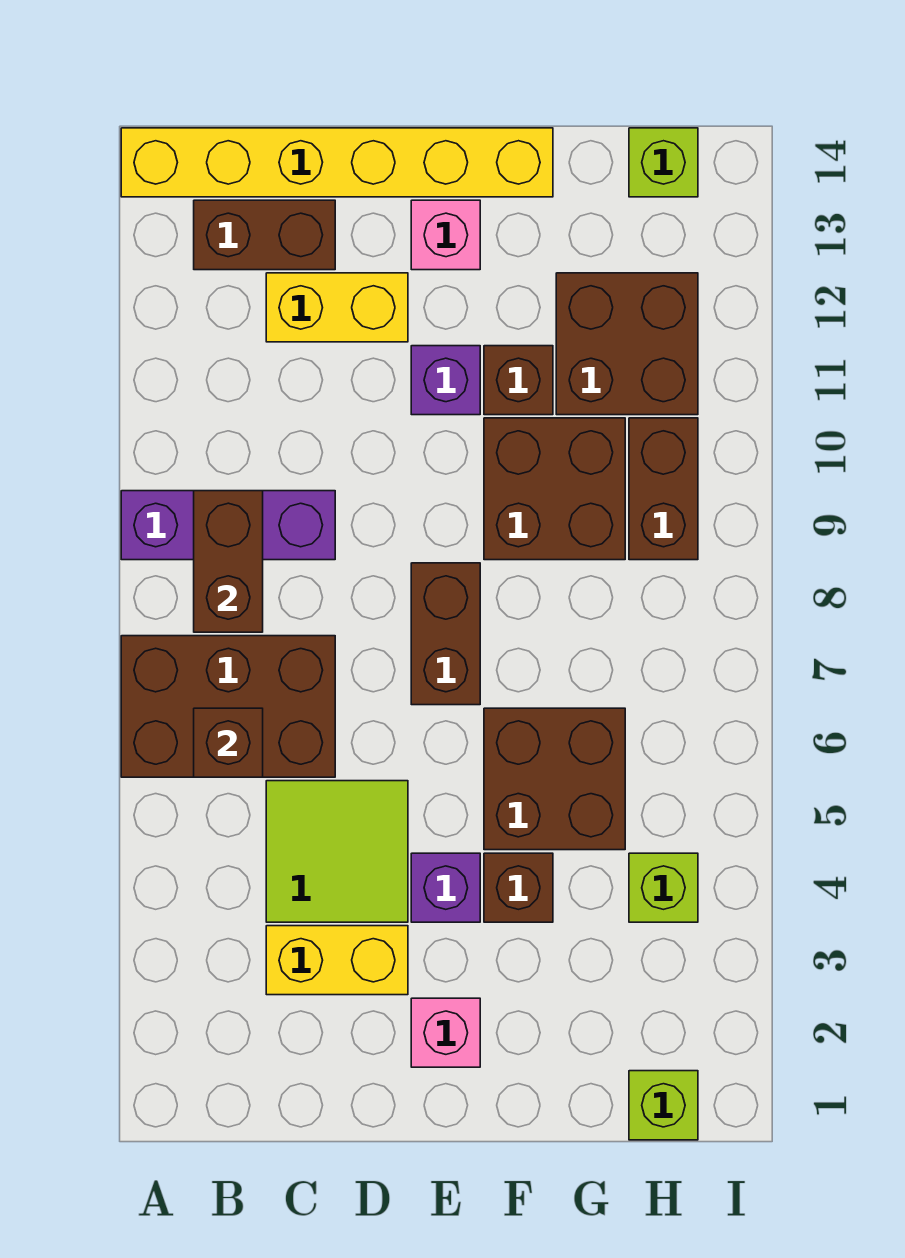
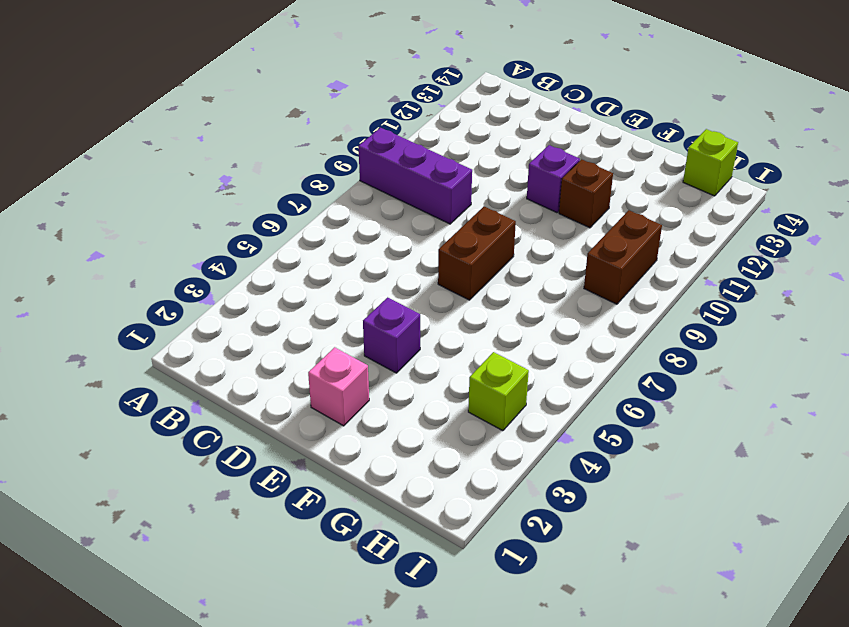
none -> brown brick A6:C7 level 1
none -> yellow brick A14:F14 level 1
none -> brown brick B13:C13 level 1

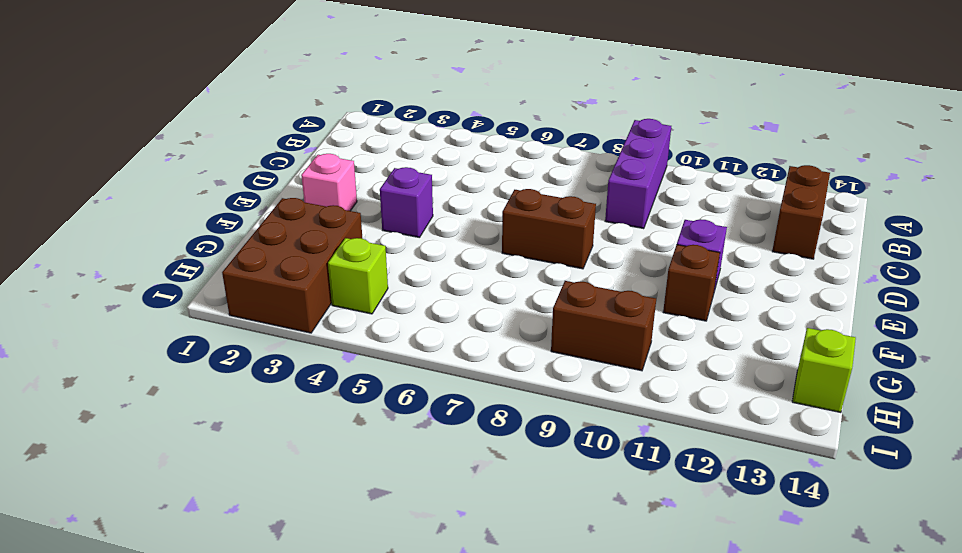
brown brick G2:I3 level 1 -> brown brick A6:C7 level 1
none -> yellow brick A14:F14 level 1
none -> yellow brick C3:D3 level 1
none -> lime tile C4:D5 level 1

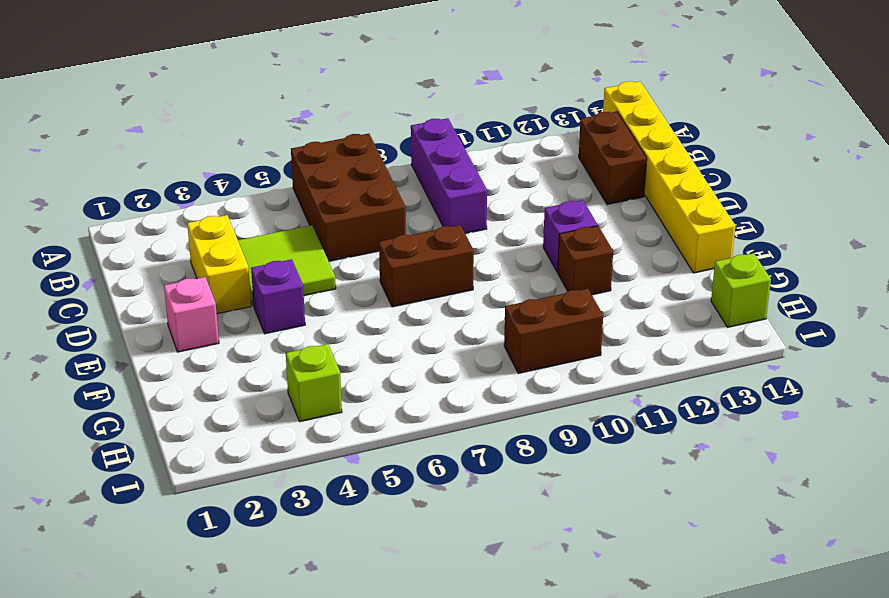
none -> yellow brick C12:D12 level 1
none -> pink brick E13 level 1
none -> brown brick F4 level 1

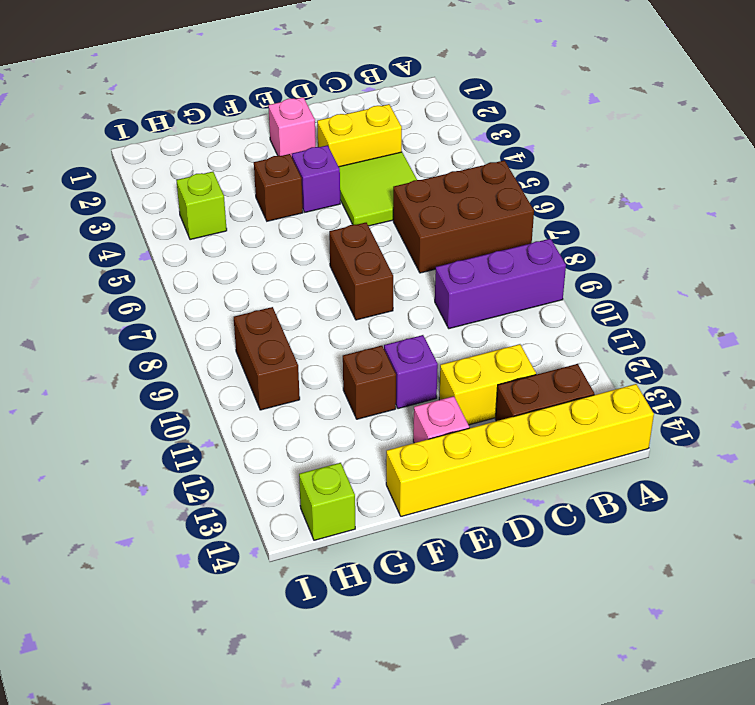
none -> brown brick F5:G6 level 1
none -> brown brick F9:G10 level 1
none -> brown brick G11:H12 level 1

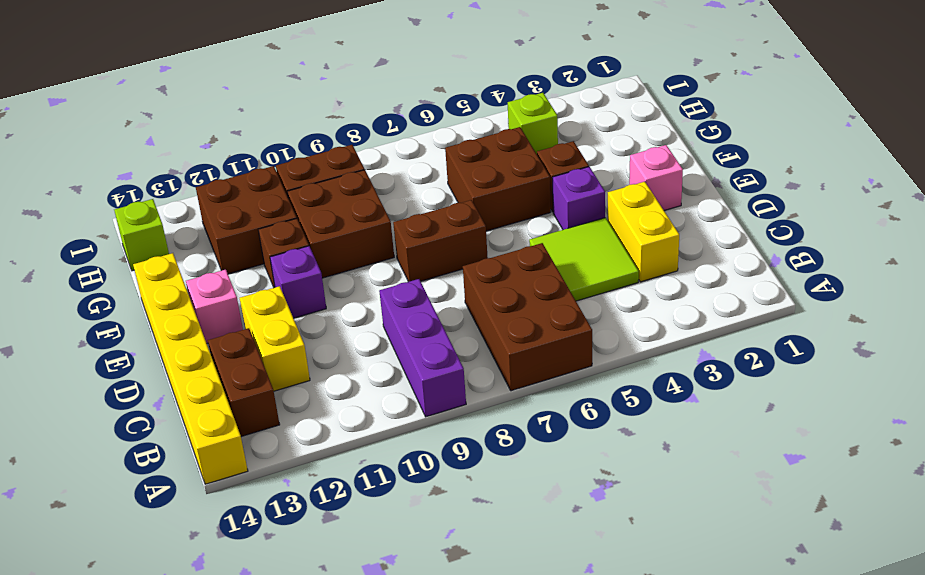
none -> lime brick H1 level 1
none -> brown brick B6 level 2
none -> brown brick B8:B9 level 2

